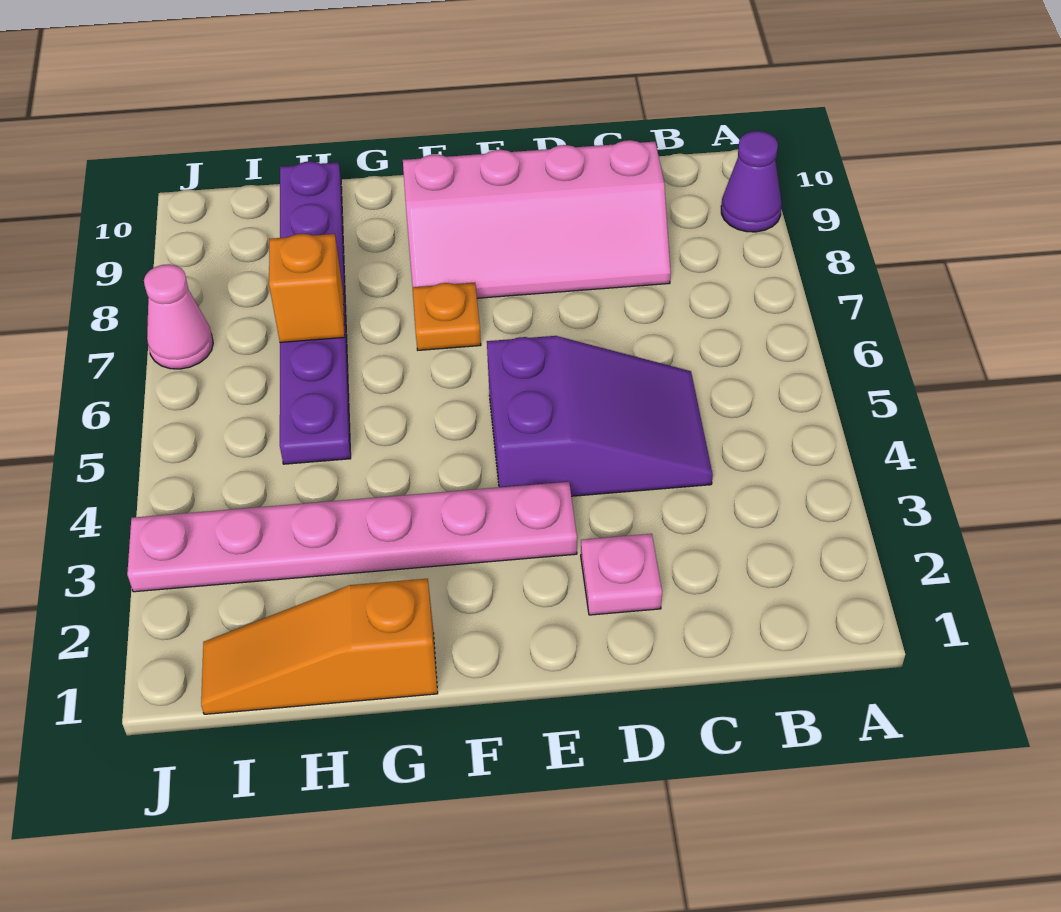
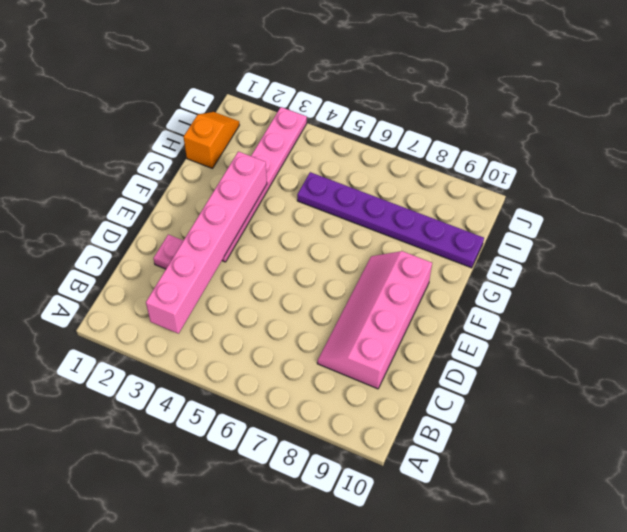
pink brick B3:G3 level 2 -> none
orange slope H1:I1 level 1 top H -> orange slope G1:I1 level 1 top G
none -> purple cone A9 level 1
none -> purple slope C4:E5 level 1 top E

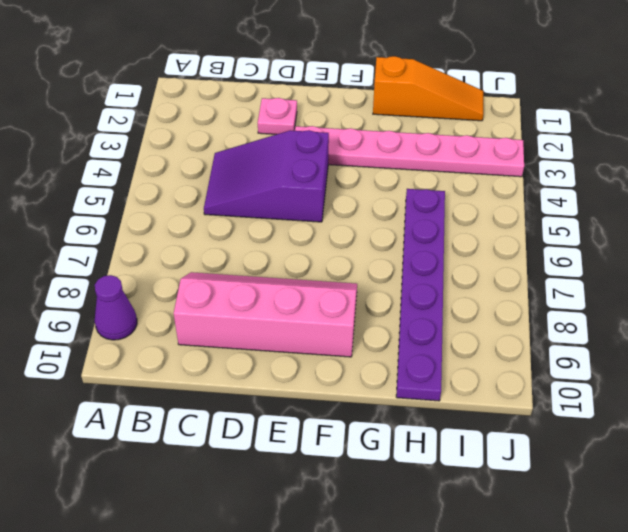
none -> orange plate F7 level 1
none -> pink cone J7 level 1

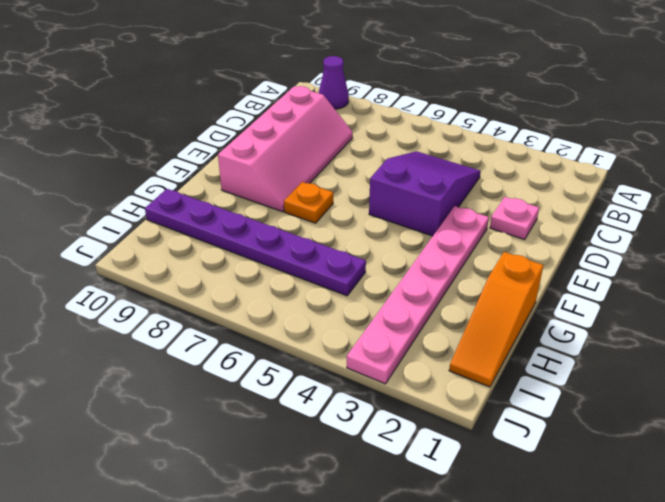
none -> pink cone J7 level 1
none -> orange brick H7 level 2

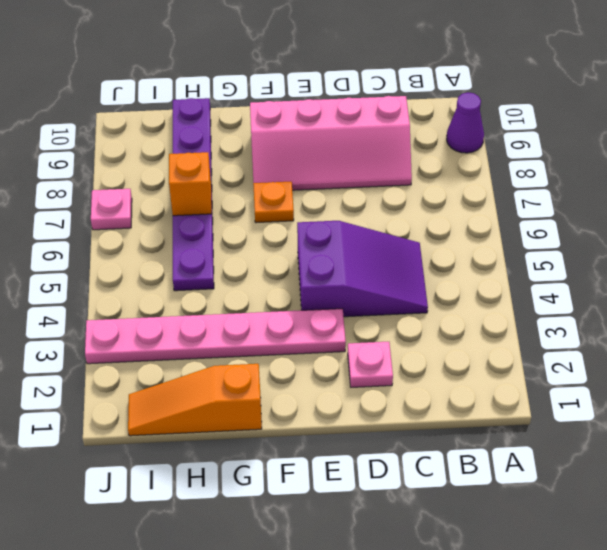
pink plate J7 level 1 -> pink cone J7 level 1

